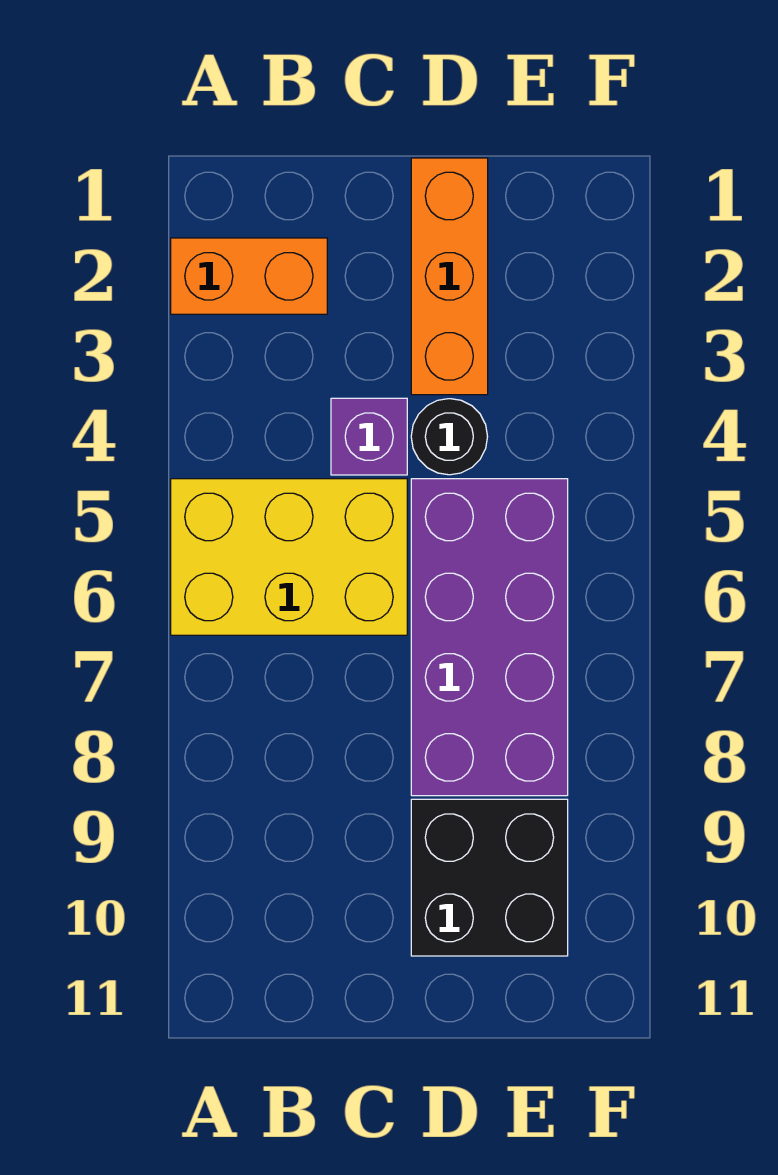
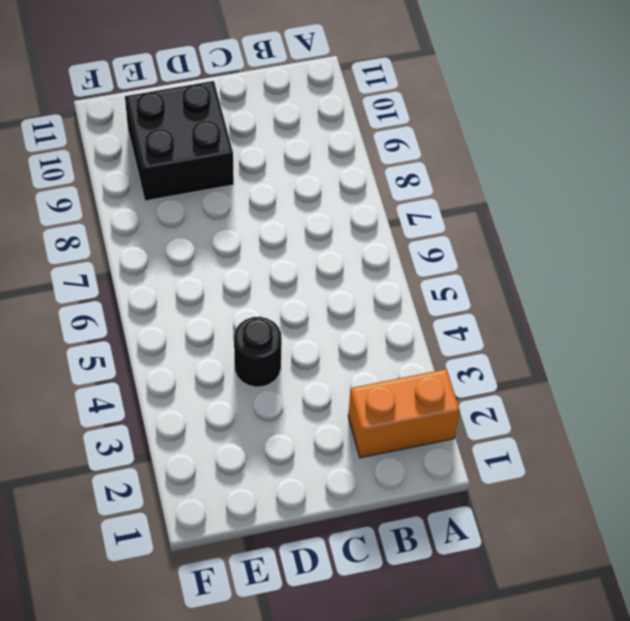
none -> yellow brick A5:C6 level 1
none -> purple brick C4 level 1

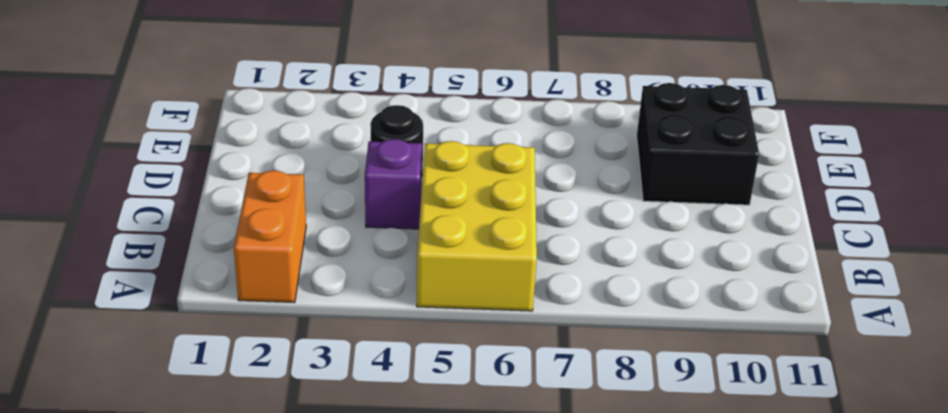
none -> orange brick D1:D3 level 1
none -> purple brick D5:E8 level 1

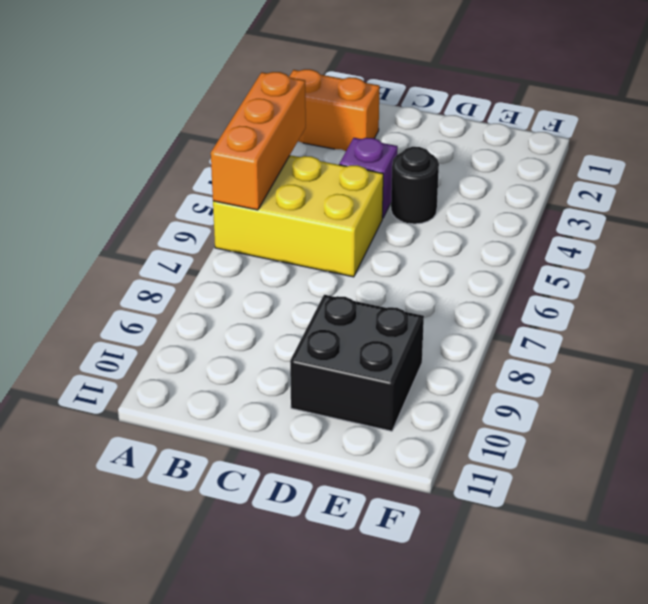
orange brick A4:A6 level 2 -> orange brick D1:D3 level 1
none -> purple brick D5:E8 level 1

